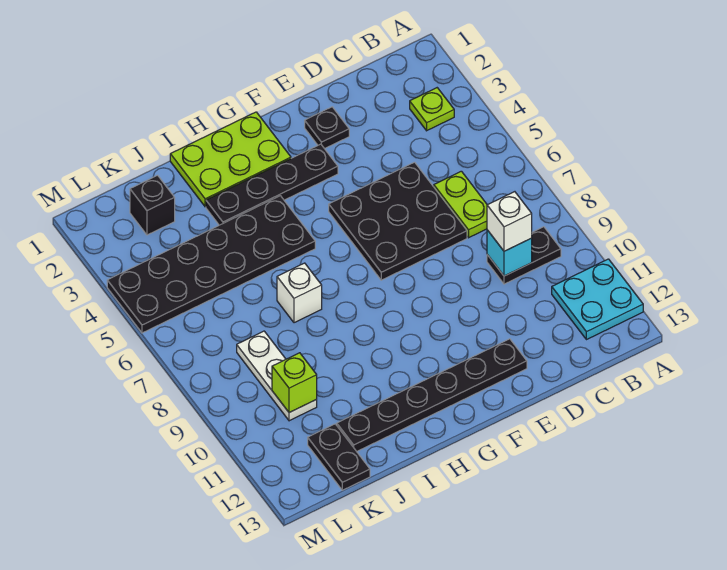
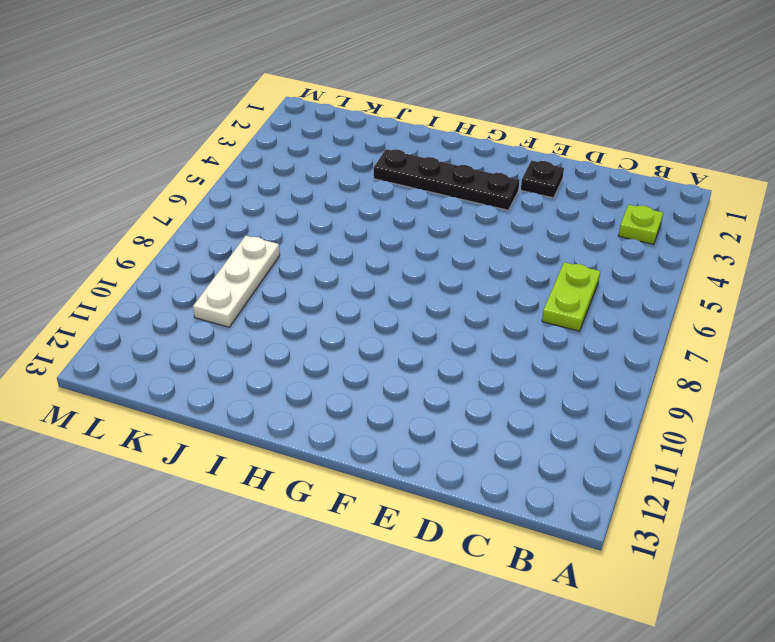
none -> cyan plate A11:B12 level 1
none -> black plate B9:C9 level 1
none -> black plate D5:F7 level 1

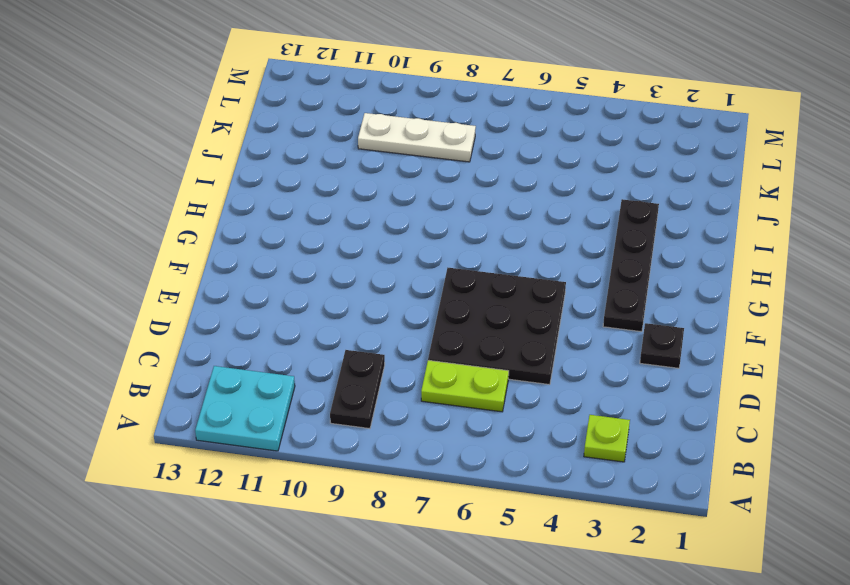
none -> black plate E12:J12 level 1
none -> lime plate G1:I2 level 1
none -> black plate H4:M5 level 1

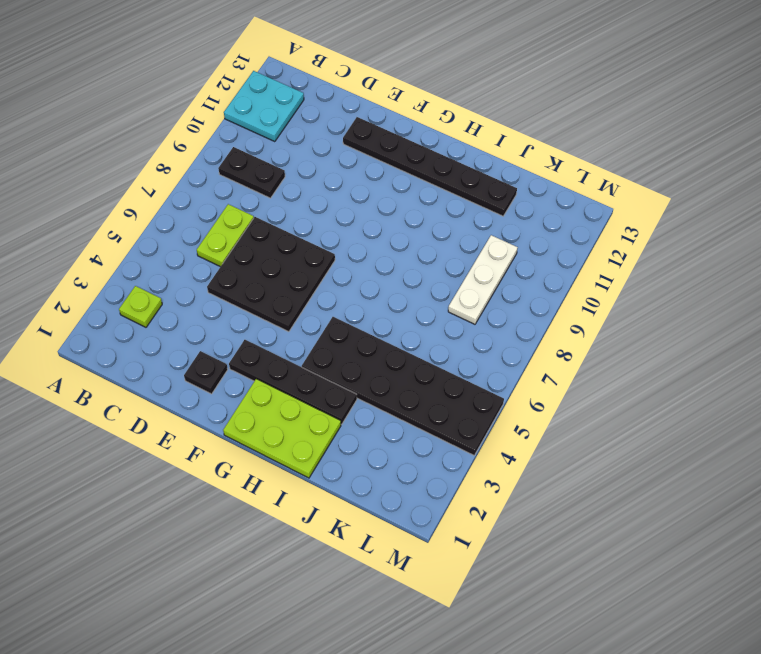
none -> white brick I7 level 1
none -> black brick K2 level 1
none -> black plate K12:K13 level 1

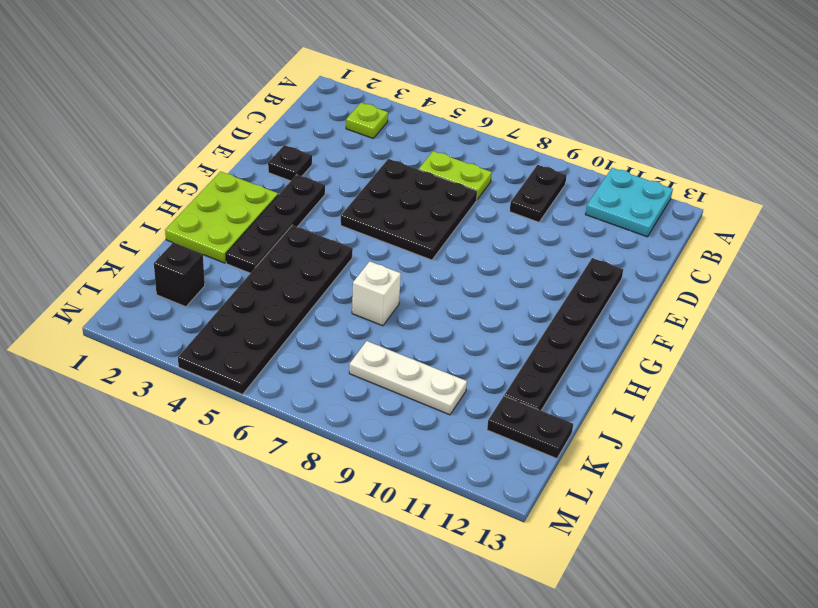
none -> cyan brick C9 level 2
none -> lime brick K10 level 2
none -> white brick C9 level 3

